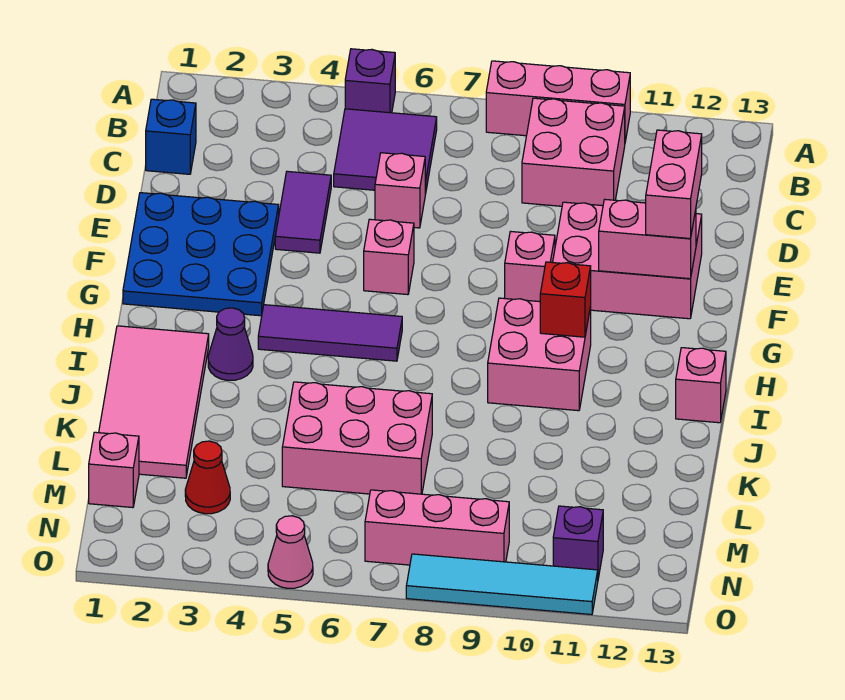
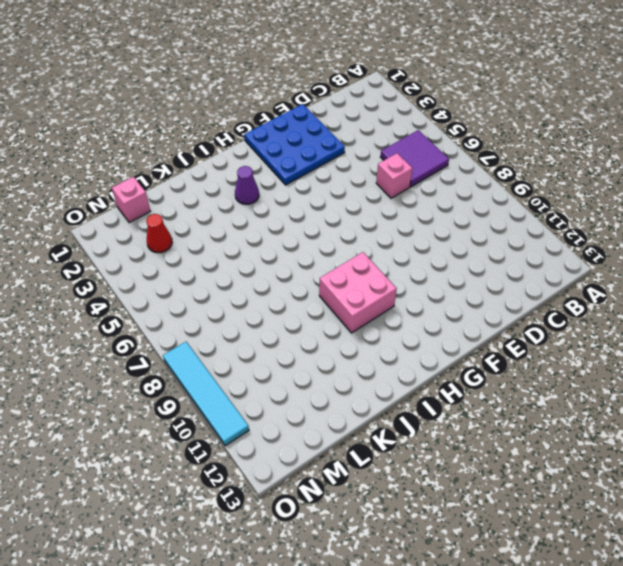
none -> purple brick A5 level 1
none -> pink brick A8:A10 level 1
none -> pink brick B9:C10 level 1

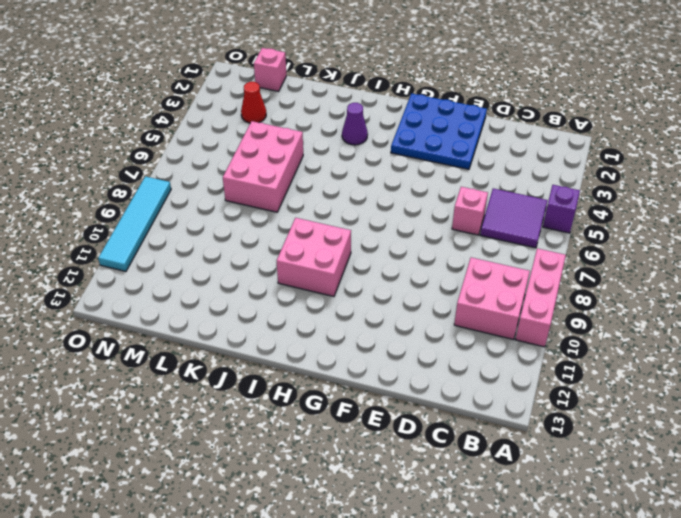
none -> blue brick C1 level 1
none -> purple tile D4:E4 level 1
none -> pink brick E10:F12 level 1

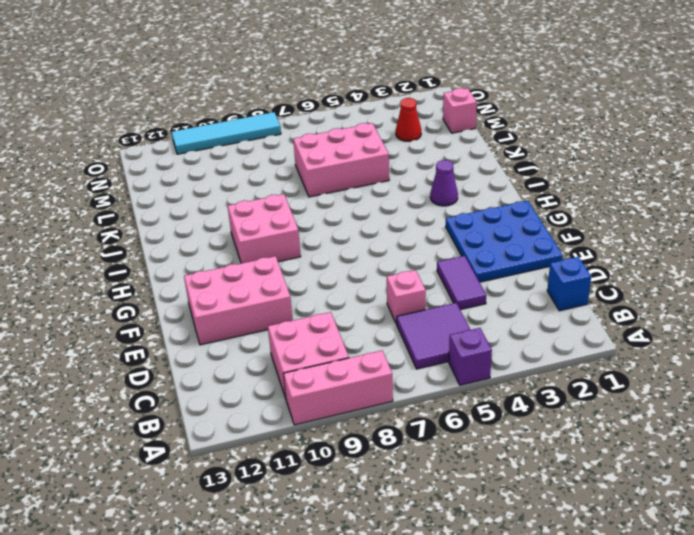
none -> pink brick F6 level 1
none -> pink brick F9 level 1
none -> purple tile H4:H6 level 1

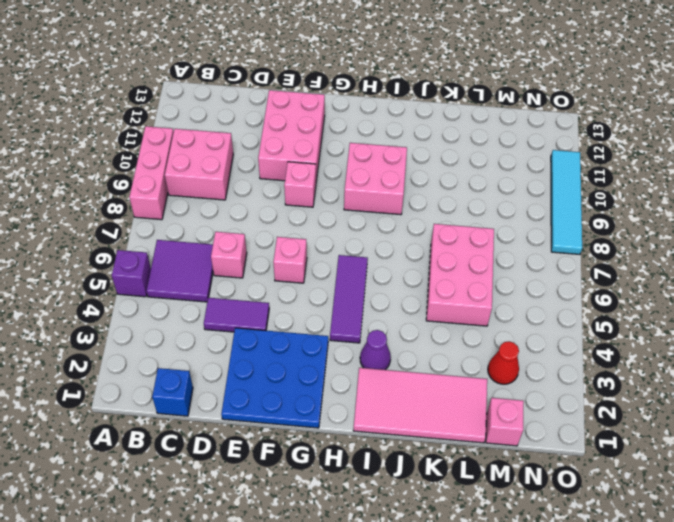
none -> pink brick I13 level 1
none -> pink brick N7:N9 level 1
none -> purple brick N11 level 1

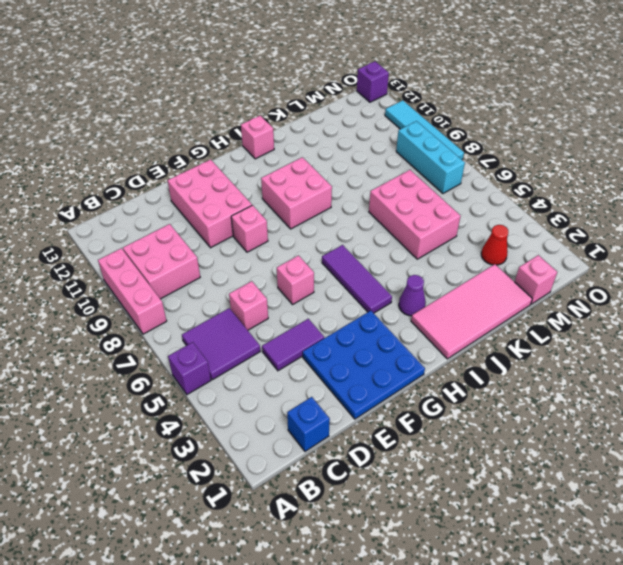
cyan brick N7:N9 level 1 -> pink brick N7:N9 level 1
purple brick O13 level 1 -> purple brick N11 level 1
none -> pink cone O5 level 1
none -> pink brick F11:F12 level 2
none -> red brick H10 level 2

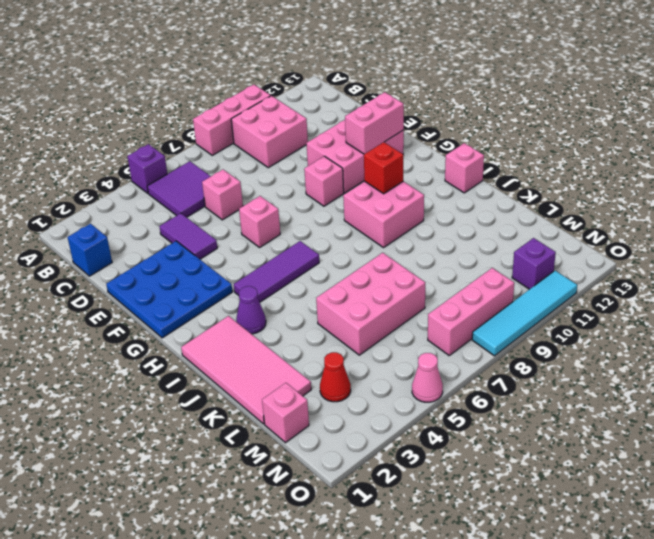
none -> pink brick E12:F12 level 3

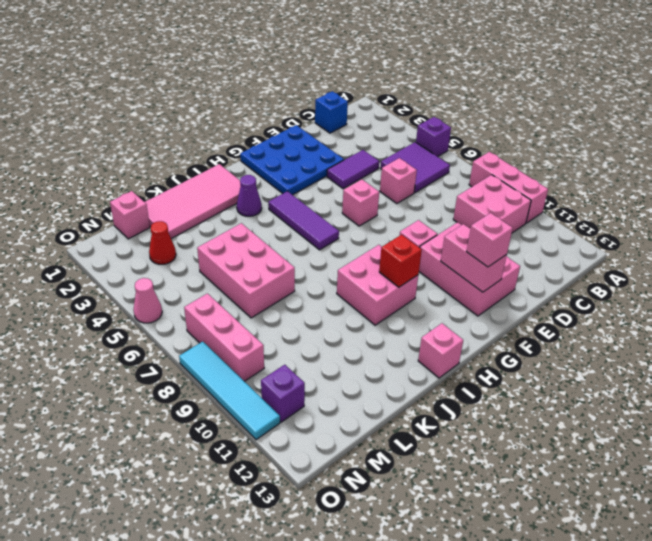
pink brick F12 level 3 -> pink brick E12:F12 level 3

